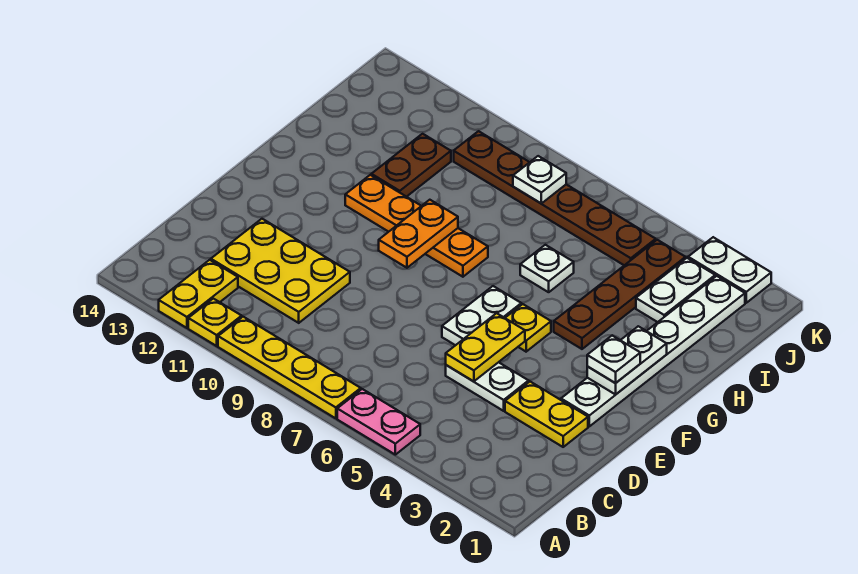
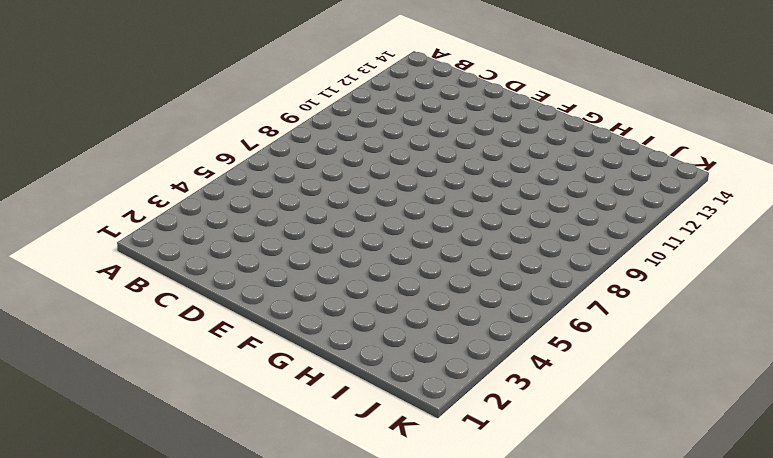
none -> pink plate A5:A6 level 1
none -> yellow plate A7:A10 level 1
none -> yellow plate A11 level 1

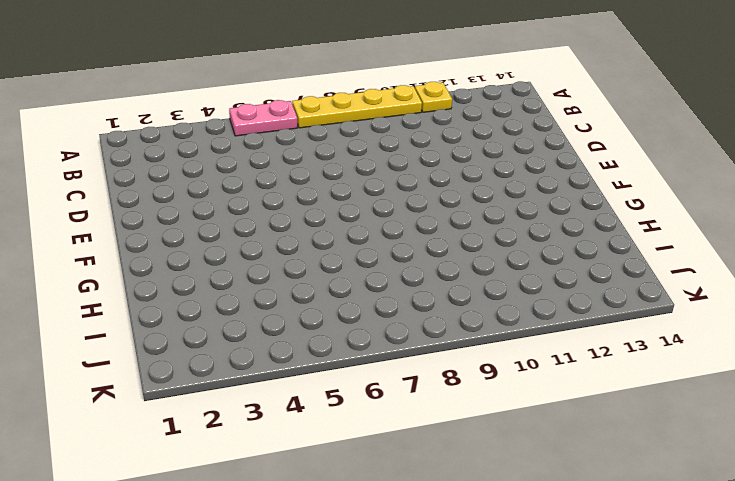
none -> yellow plate A12:B12 level 1
none -> yellow plate C10:D12 level 1
none -> yellow plate D2:D3 level 1

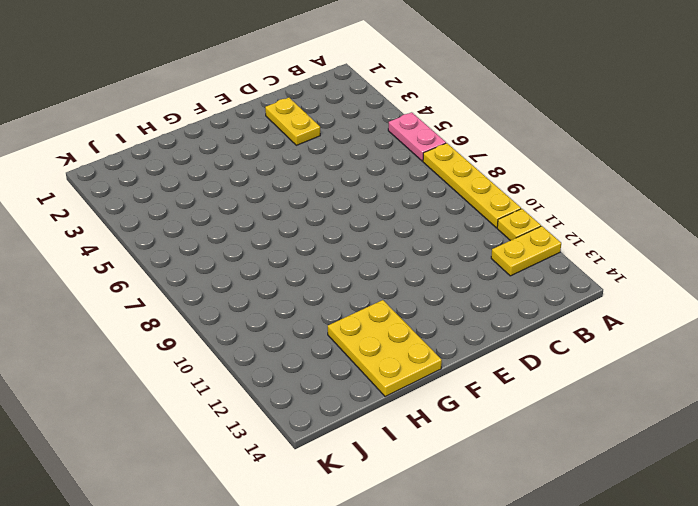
yellow plate G12:H14 level 1 -> yellow plate C10:D12 level 1
none -> white plate D4:D5 level 1
none -> white plate E2:J2 level 1
none -> white plate E6:F6 level 1

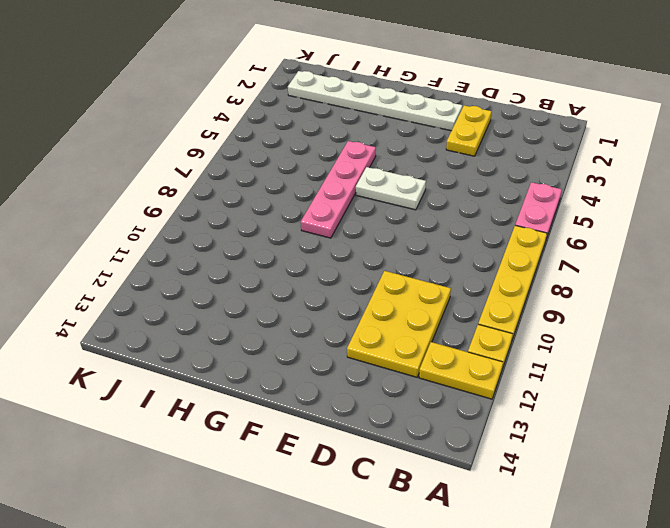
pink plate G5:G8 level 1 -> orange plate G8:G11 level 1
none -> white plate D4:D5 level 1
none -> yellow plate F5 level 1
none -> brown plate G4:J4 level 1

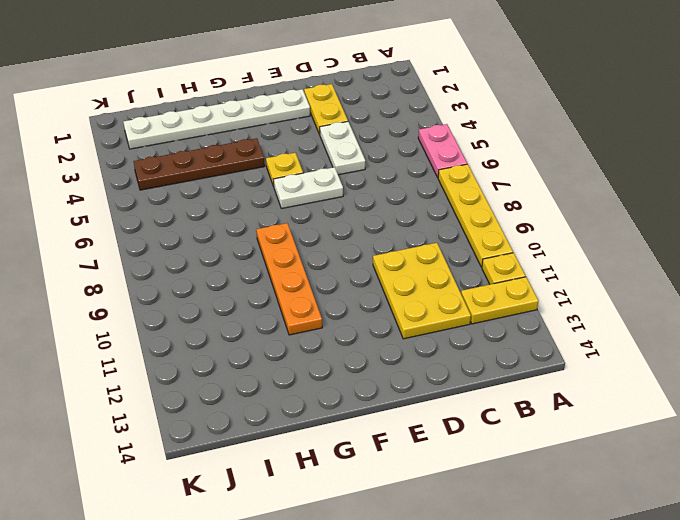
none -> white plate H6 level 1
none -> brown plate H11:I11 level 1
none -> white plate I3:J3 level 1

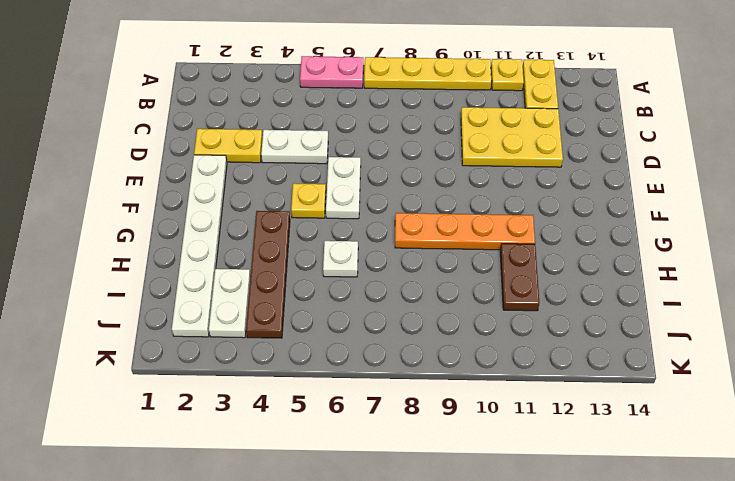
none -> brown plate J5:J10 level 1
none -> white plate K2:K3 level 1
none -> yellow plate D5:E5 level 2

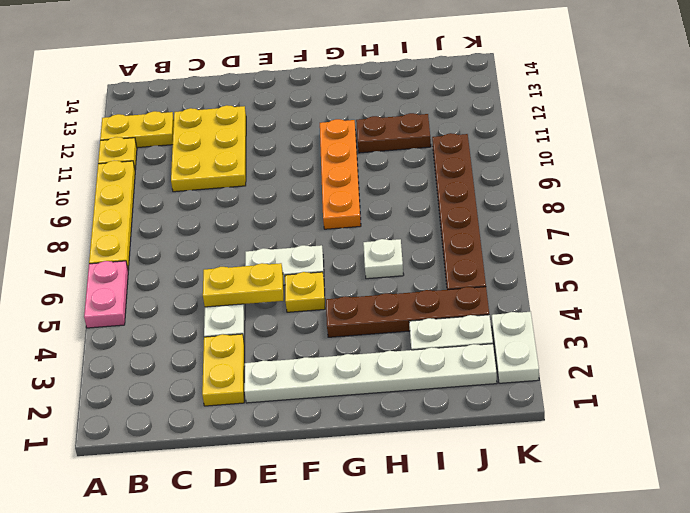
none -> white plate F2:G2 level 2
none -> orange plate F9:G9 level 2
none -> white plate J8 level 2

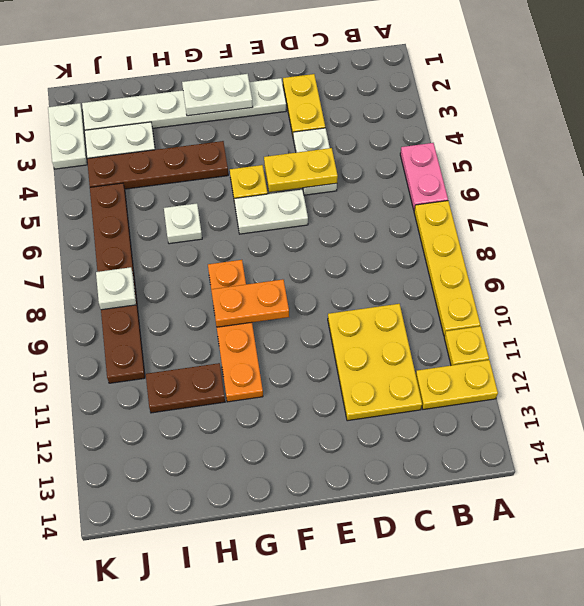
none -> white plate F2 level 3

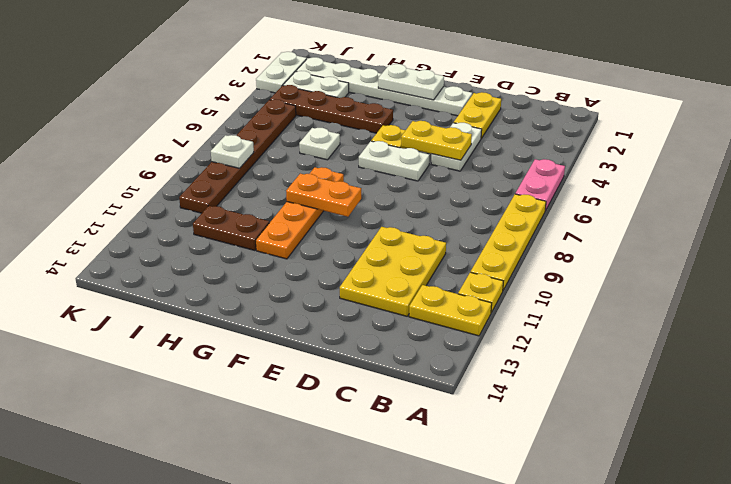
none -> white plate F2 level 3

